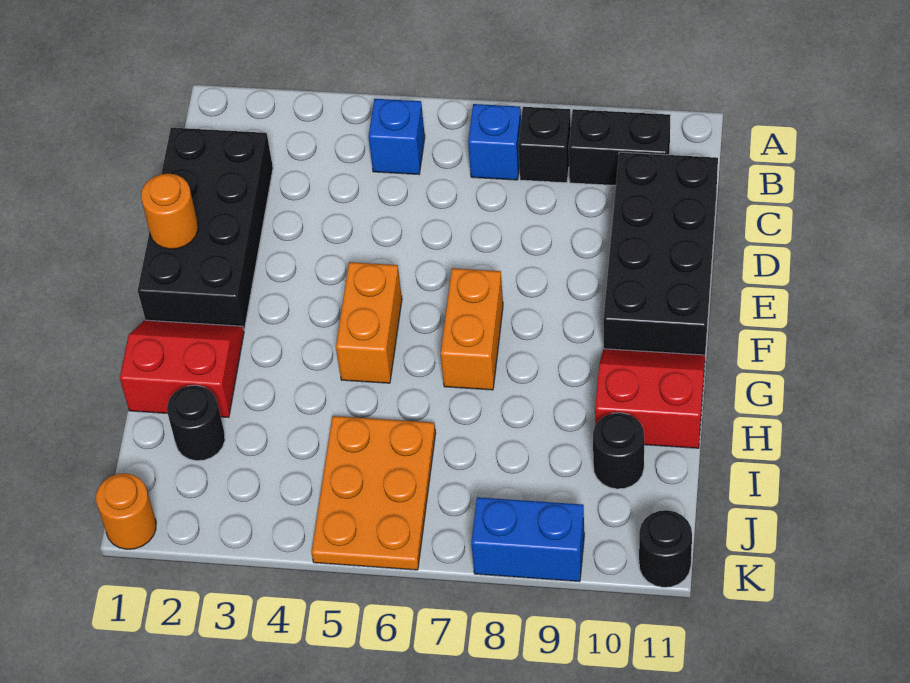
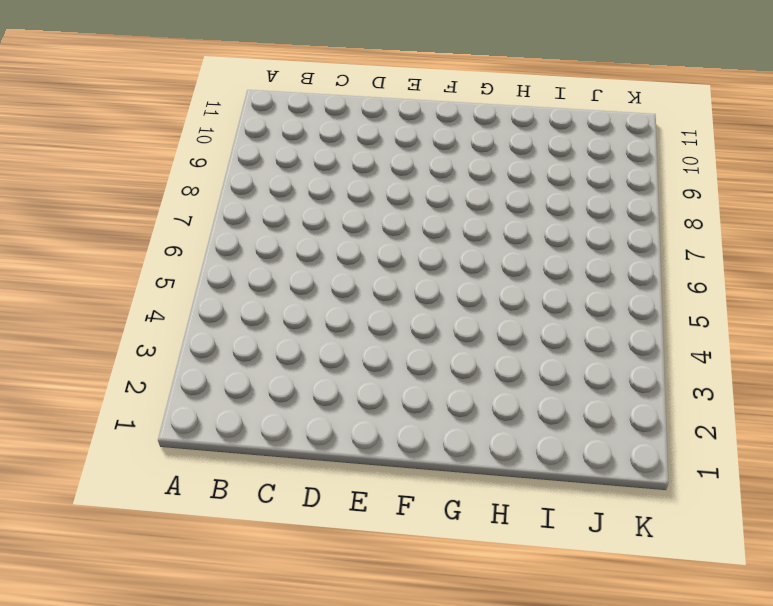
none -> blue brick B5 level 1
none -> blue brick B7 level 1
none -> black brick B8 level 1

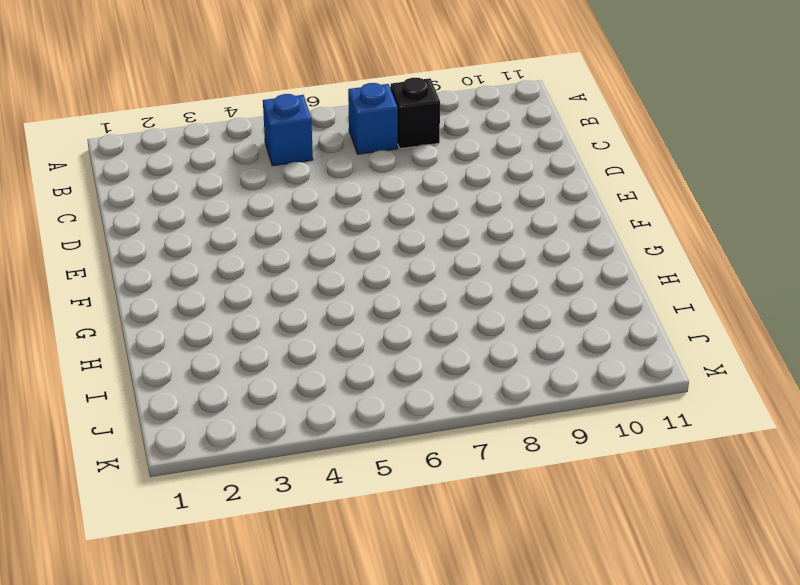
none -> black brick B9:B10 level 1
none -> black brick C1:F2 level 1
none -> black brick C10:F11 level 1

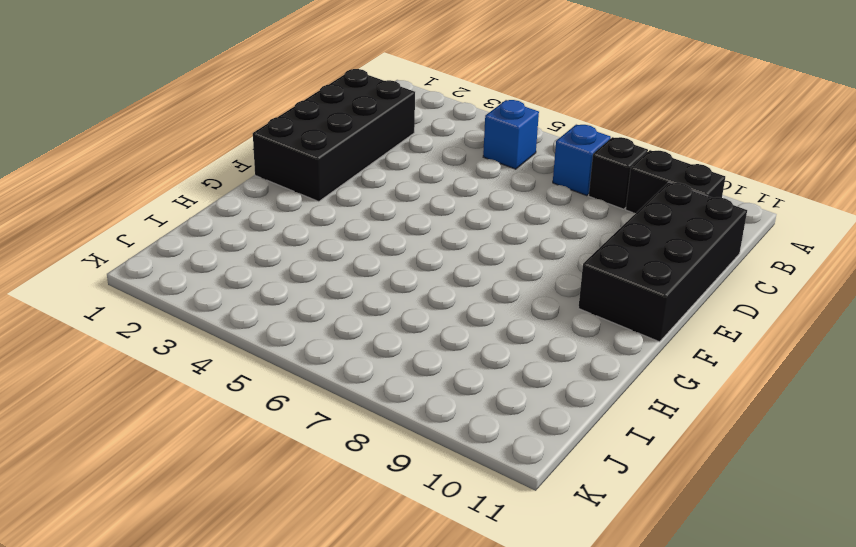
none -> orange brick F5:G5 level 1
none -> orange brick F7:G7 level 1
none -> red slope G1:H2 level 1 top H

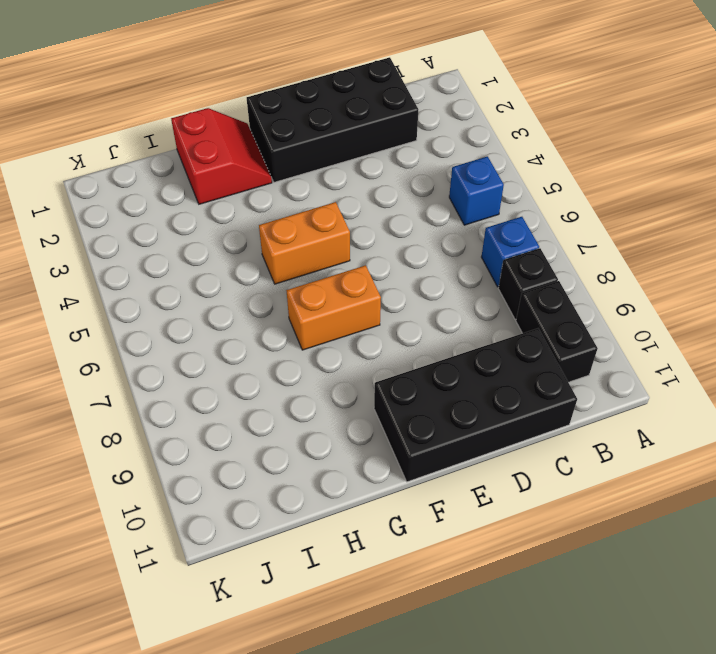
none -> red slope G10:H11 level 1 top H
none -> black round brick I2 level 1
none -> orange plate I5:K6 level 1

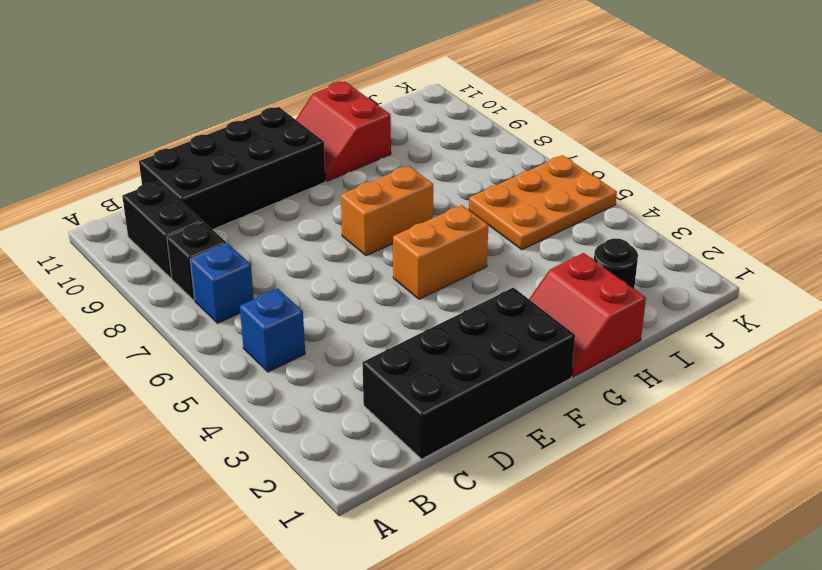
none -> black round brick I10 level 1
none -> orange round brick K1 level 1
none -> blue brick K8:K9 level 1

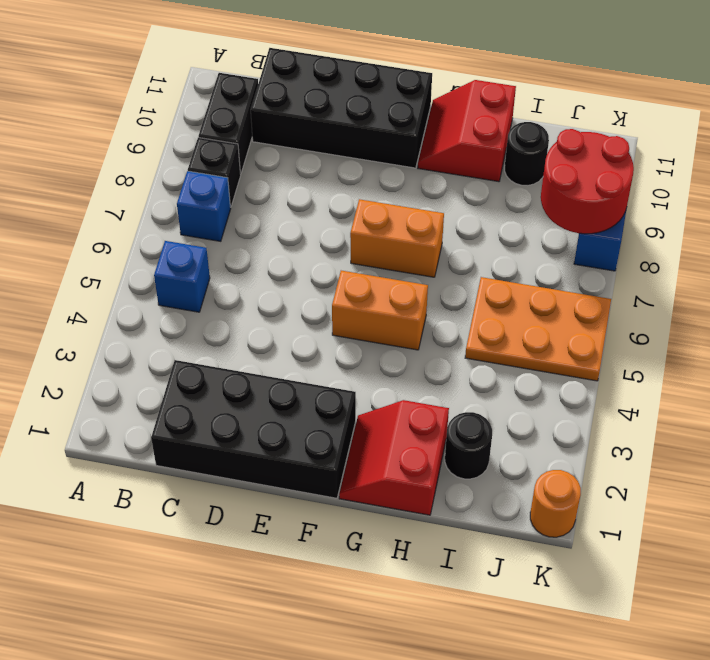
red round brick J8:K9 level 2 -> none
none -> black round brick K11 level 1
none -> orange round brick E1 level 2

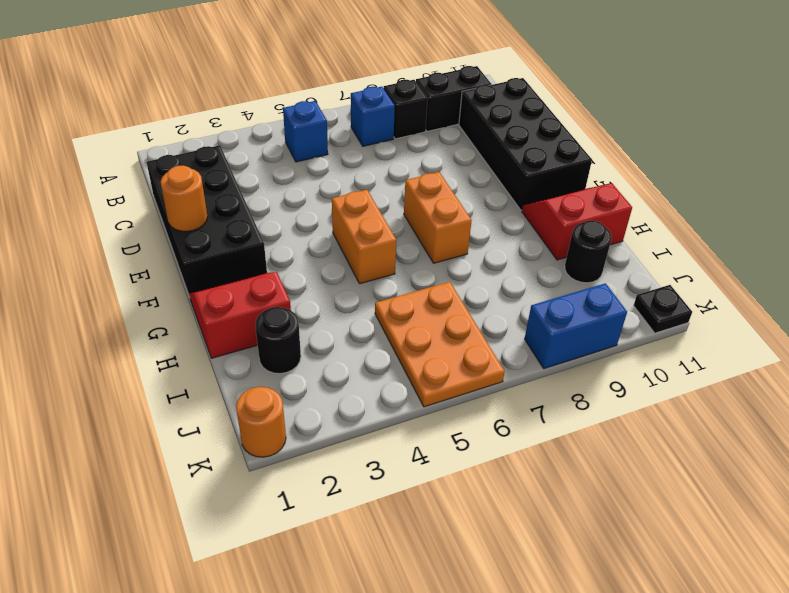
black plate K11 level 1 -> black round brick K11 level 1

